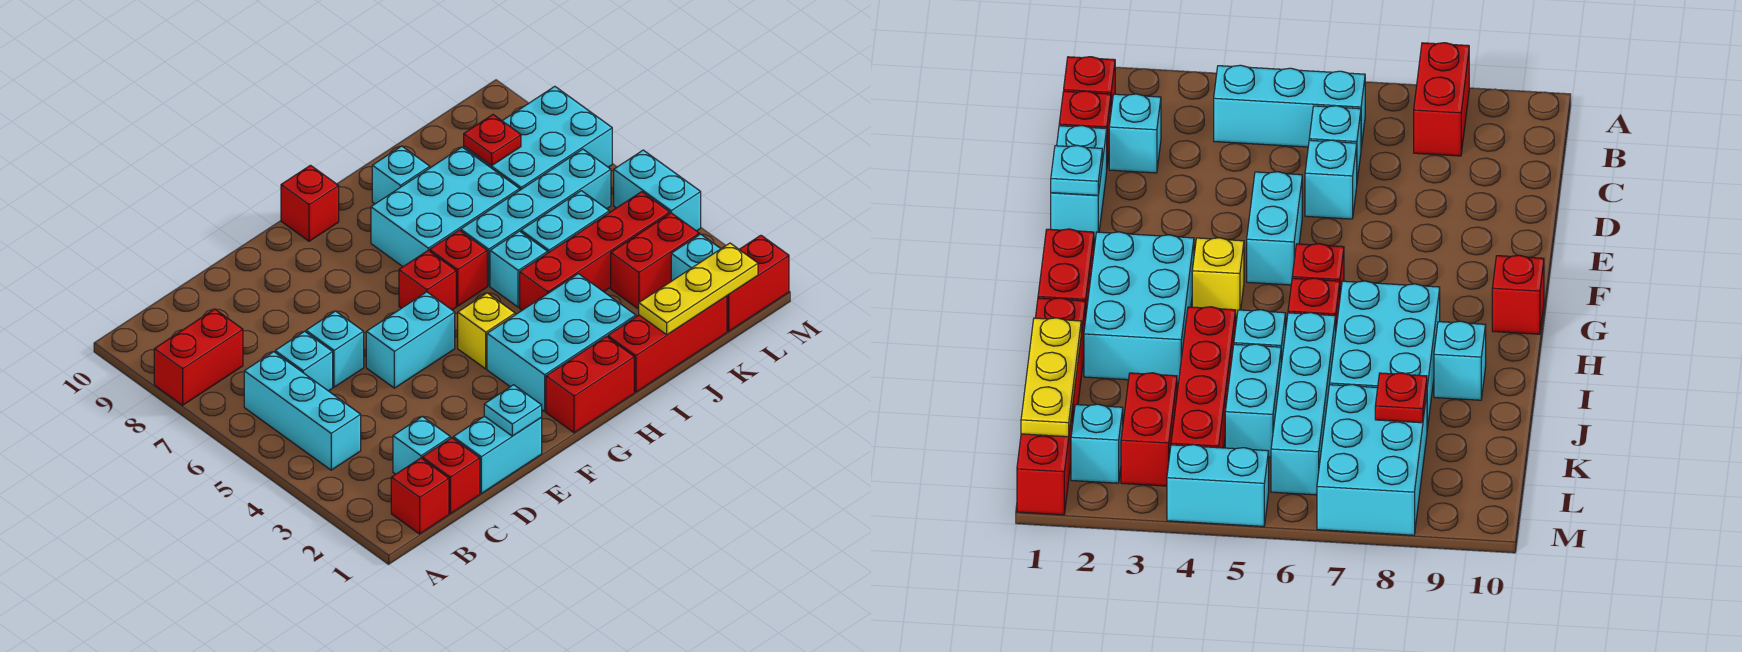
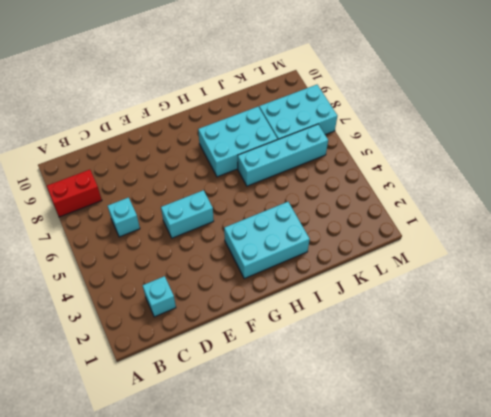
none -> red brick B1 level 1
none -> cyan brick B4:B6 level 1
none -> red brick C1 level 1
none -> cyan brick D1:E1 level 1

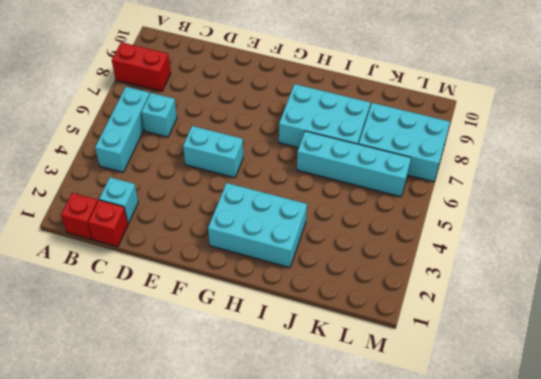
none -> cyan brick D1:E1 level 1
none -> cyan brick D6 level 1
none -> red brick G1:H1 level 1
none -> yellow brick G4 level 1

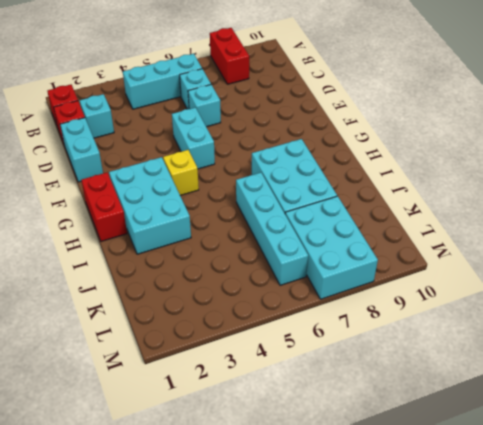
none -> red brick G6 level 1
none -> red brick G10 level 1
none -> red brick H6 level 1
none -> red brick I1:K1 level 1

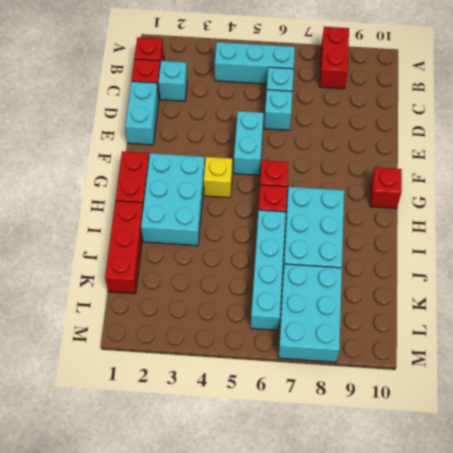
none -> red brick I4:L4 level 1
none -> cyan brick I5 level 1
none -> cyan brick I9 level 1
none -> cyan brick J5:K5 level 1

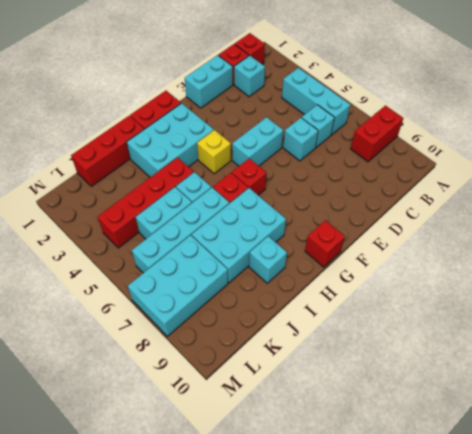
none -> red brick K3:L3 level 1
none -> red brick L1:M1 level 1
none -> cyan brick L2 level 1
none -> cyan brick M4:M5 level 1

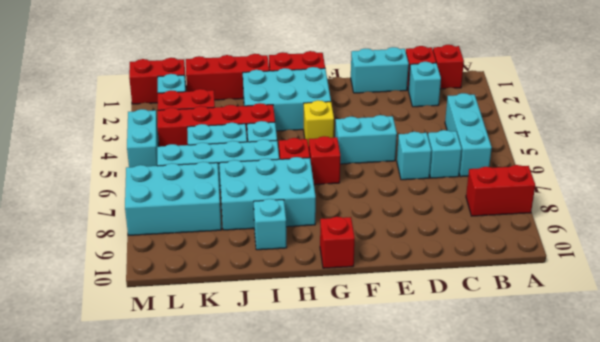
none -> cyan plate E1 level 2
none -> yellow plate J1:L1 level 2
none -> red plate K8 level 2

